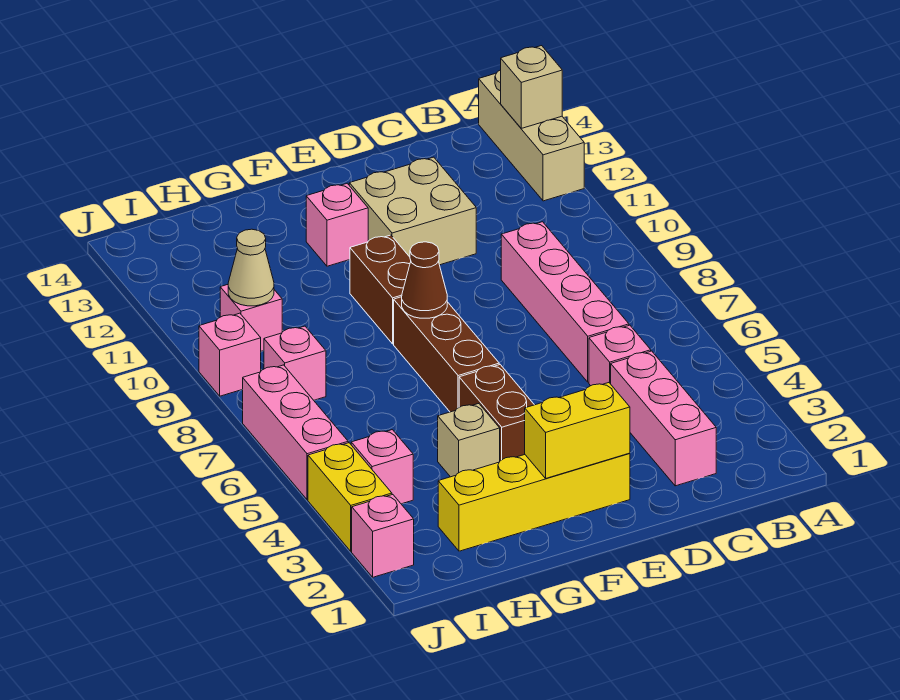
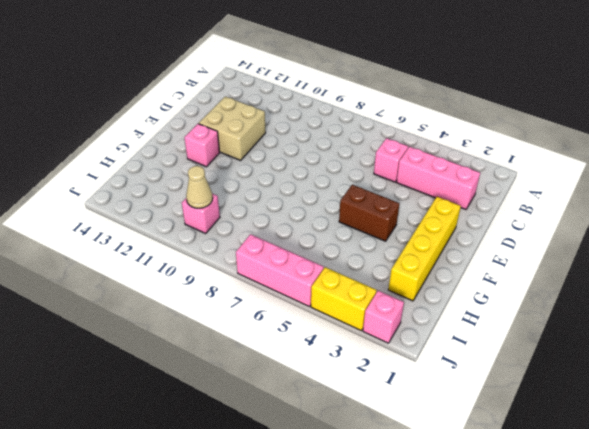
none -> tan brick A12:A14 level 1
none -> pink brick C6:C9 level 1
none -> brown brick F6:F8 level 1

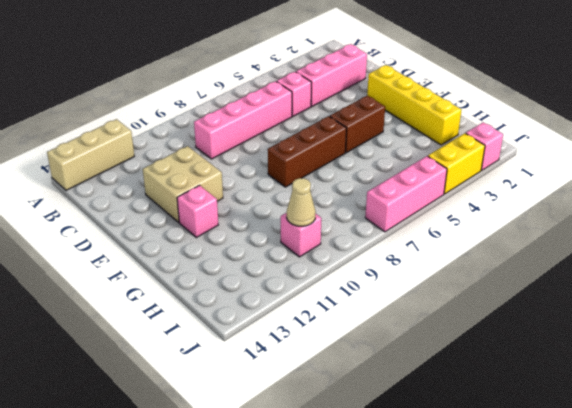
none -> brown brick F9:F10 level 1
none -> tan brick G4 level 1
none -> pink brick I4 level 1

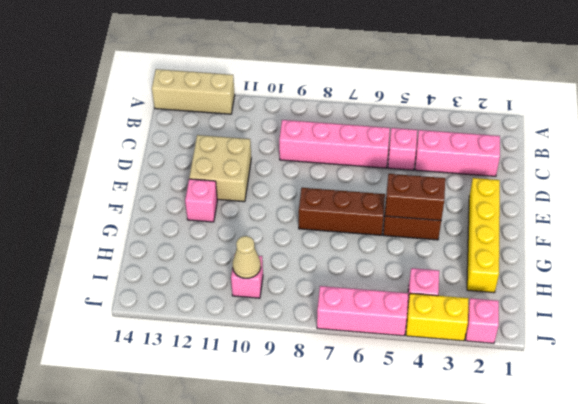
brown brick F4:F5 level 2 -> brown brick F9:F10 level 1
none -> tan brick G4 level 1
none -> pink brick I8 level 1
none -> pink brick J9 level 1

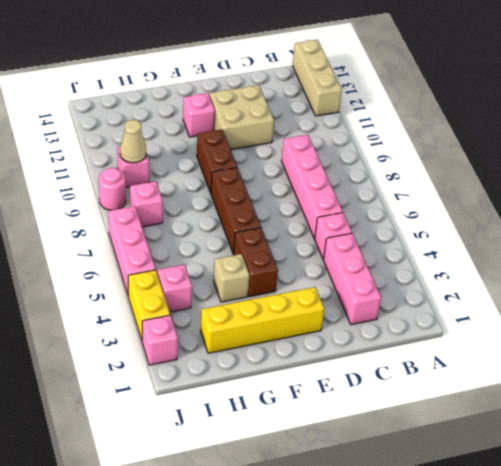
pink round brick J9 level 1 -> pink brick J9 level 1
none -> tan brick A13 level 2
none -> yellow brick E2:F2 level 2
none -> brown cone F8 level 2

